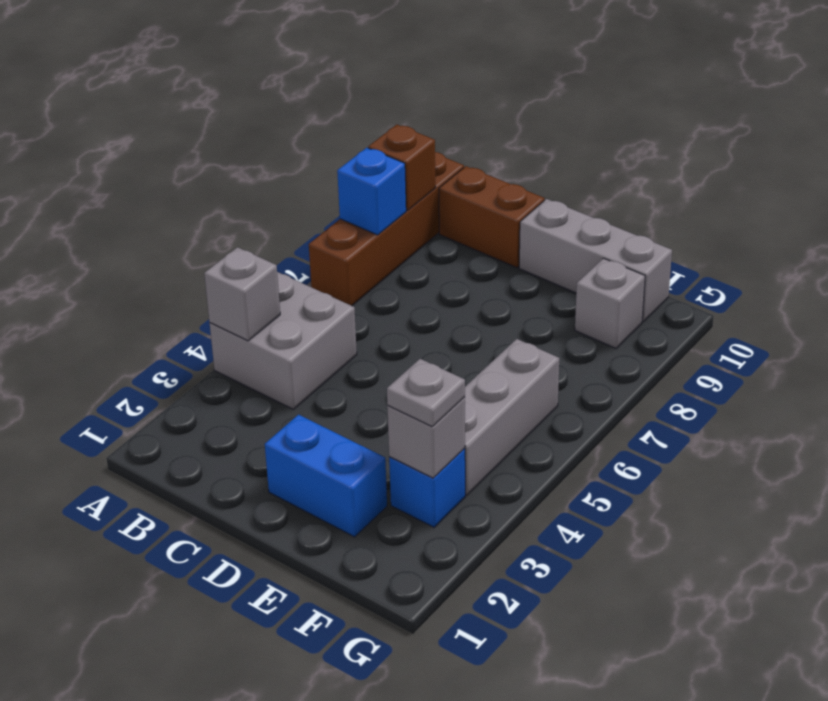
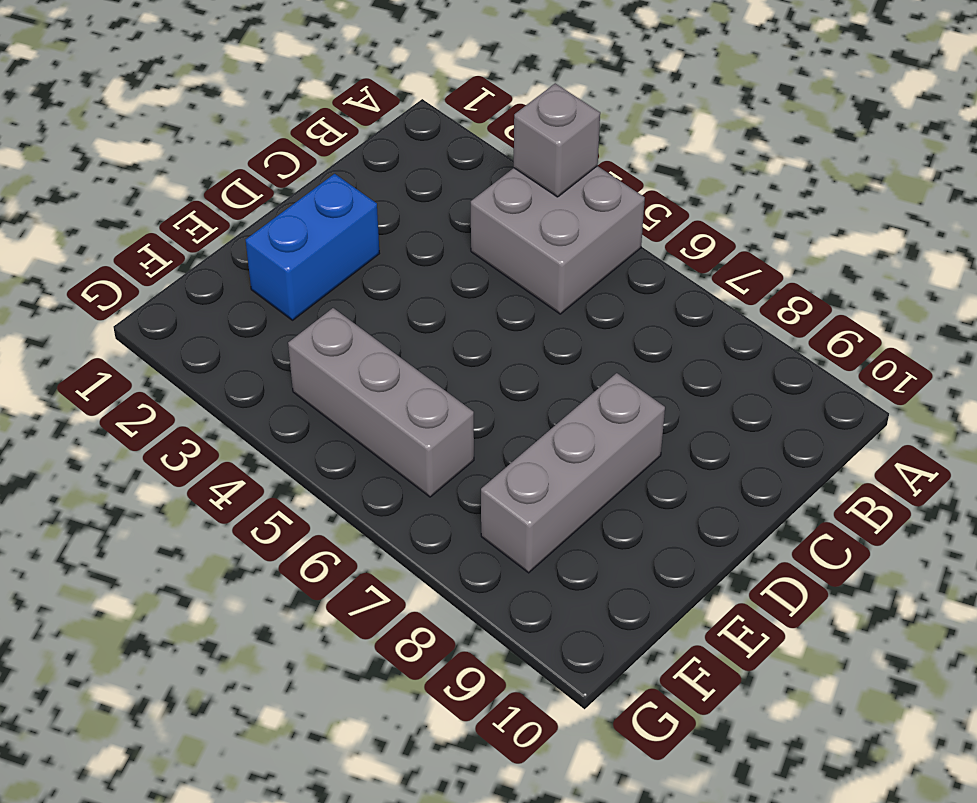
grey brick D8:F8 level 1 -> grey brick D10:F10 level 1
none -> brown brick A7:A10 level 1
none -> brown brick B10:C10 level 1
none -> blue brick F3 level 1

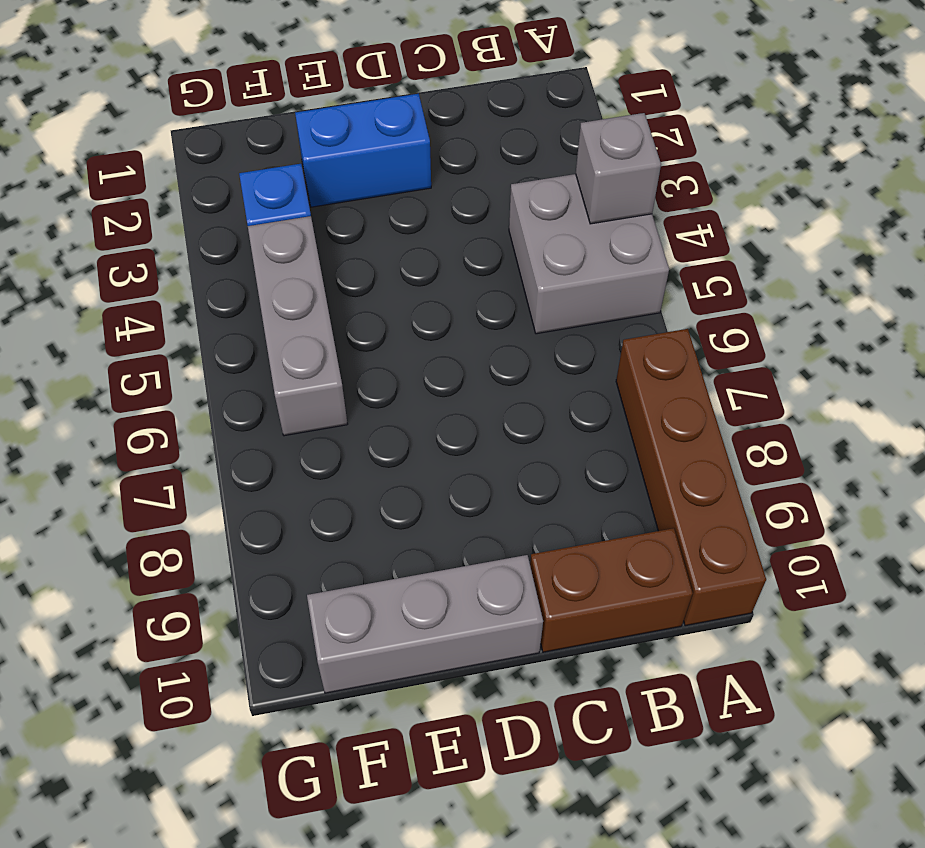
none -> grey brick F9 level 1
none -> blue brick A8 level 2
none -> brown brick A9 level 2

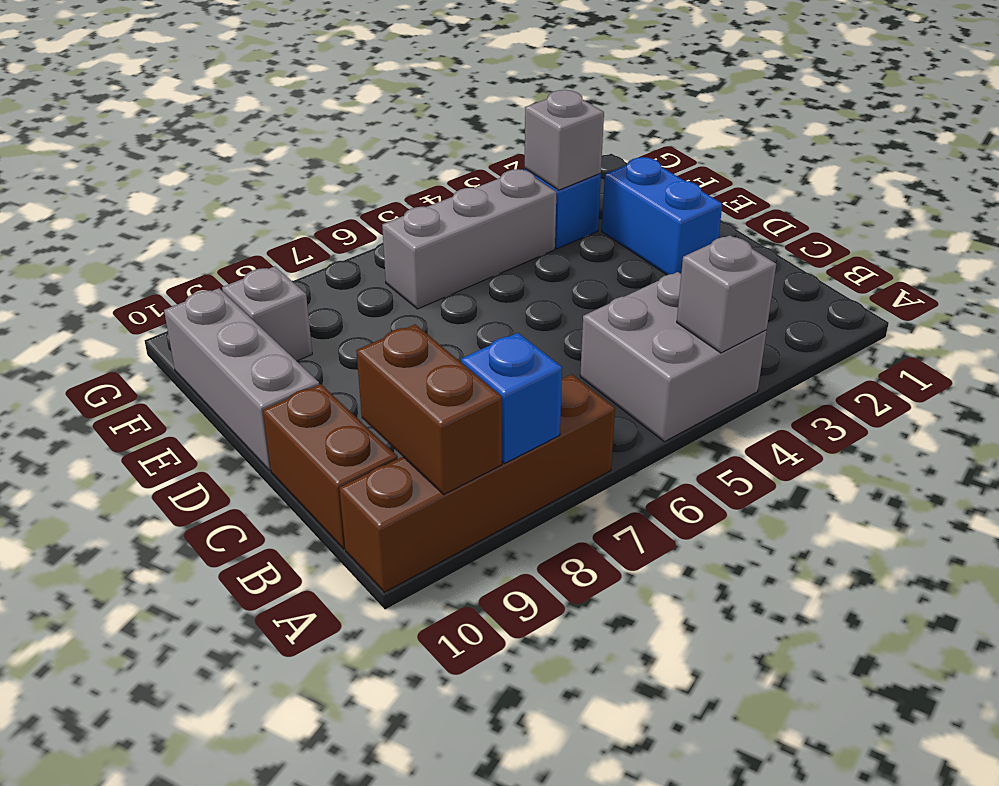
brown brick A9:B9 level 2 -> brown brick A9 level 2
none -> grey plate F3 level 3

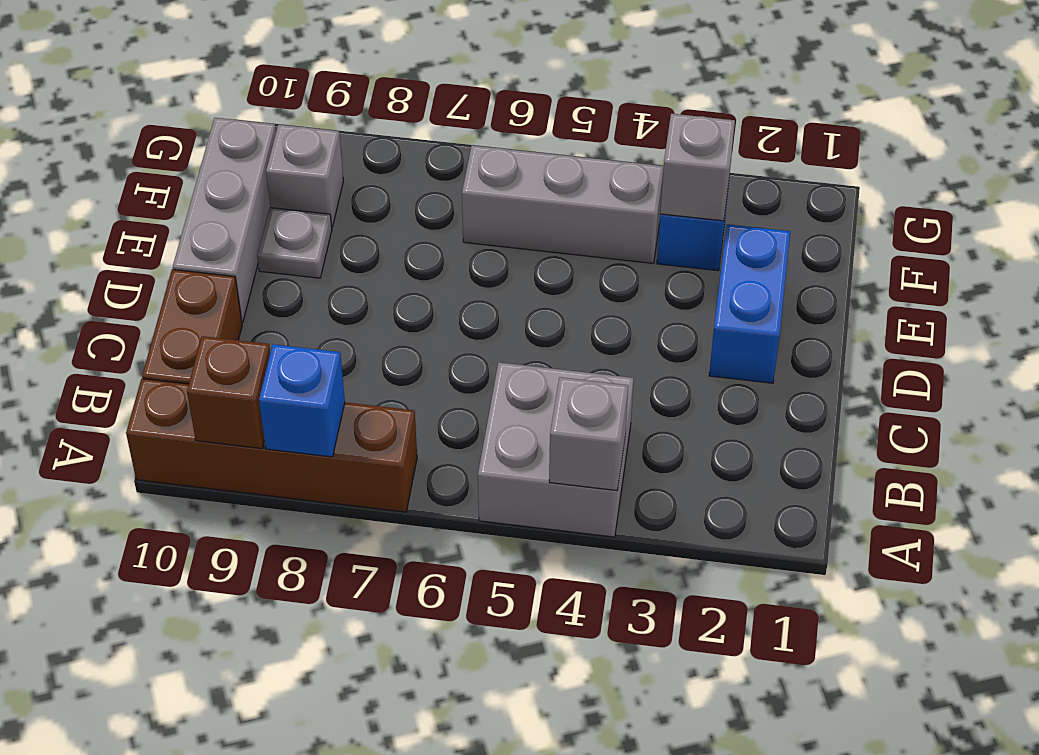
grey plate E9 level 1 -> grey plate F3 level 3

